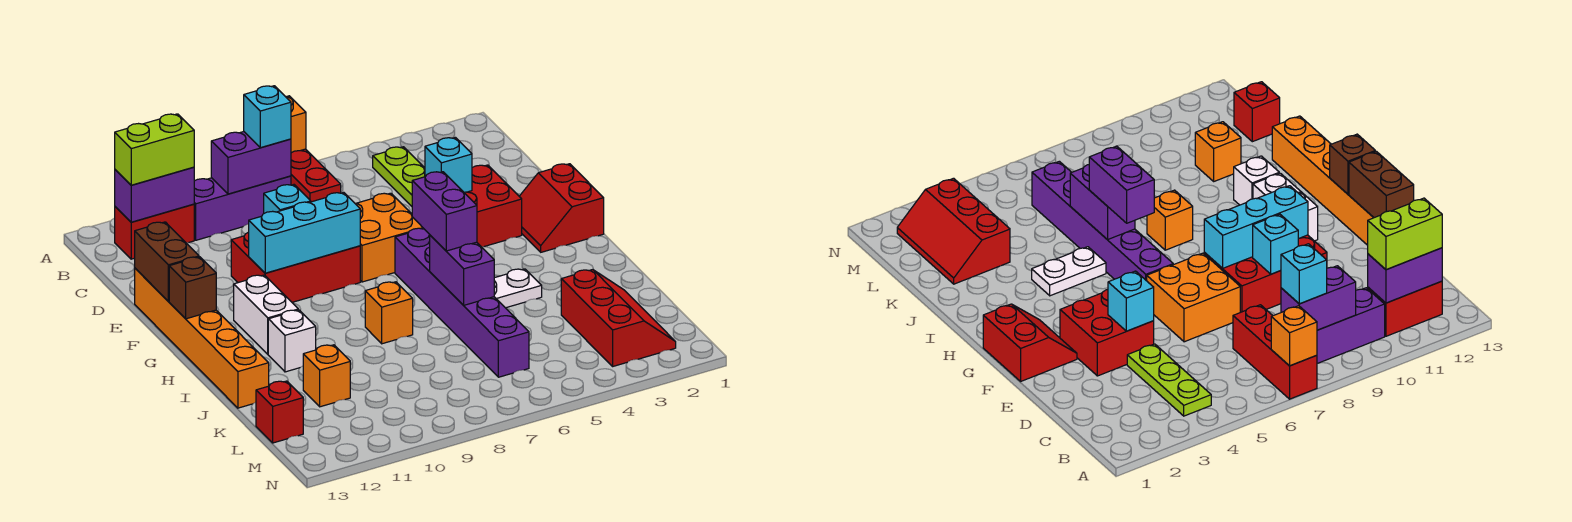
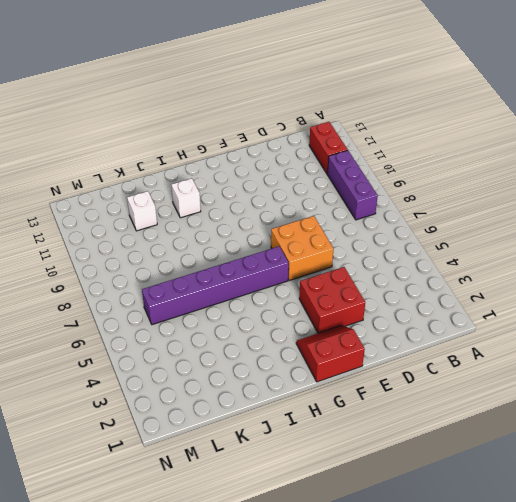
white brick K11 level 1 -> orange brick K11 level 1
none -> red brick A7:C7 level 1
none -> lime plate B4:D4 level 1
none -> red brick E8:F10 level 1

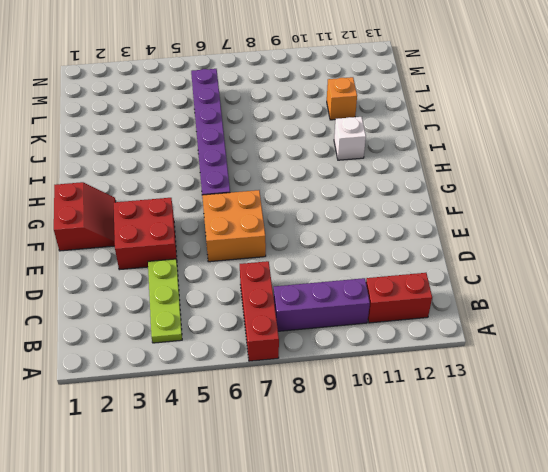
none -> red brick E8:F10 level 1
none -> orange brick E13:J13 level 1
none -> white brick G11:H11 level 1

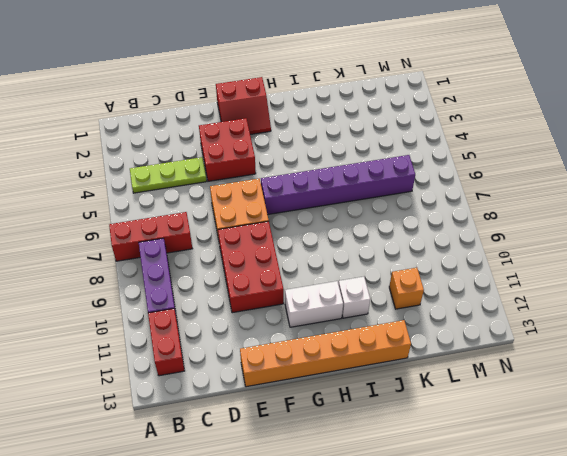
none -> white plate I4:I5 level 1
none -> orange brick I8 level 1
none -> red slope K2:M3 level 1 top 3

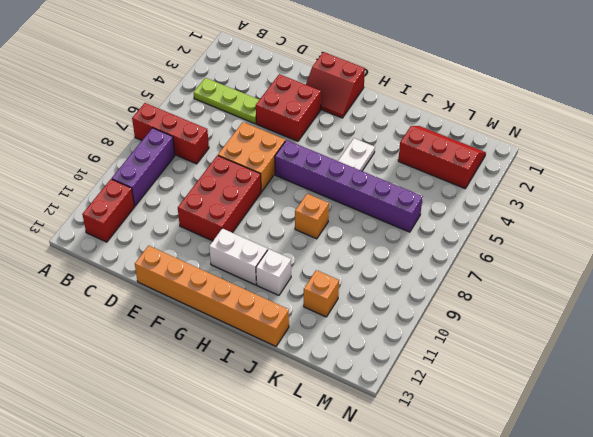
none -> red brick L13 level 1
none -> orange brick A7 level 2
none -> purple brick B8:B9 level 2

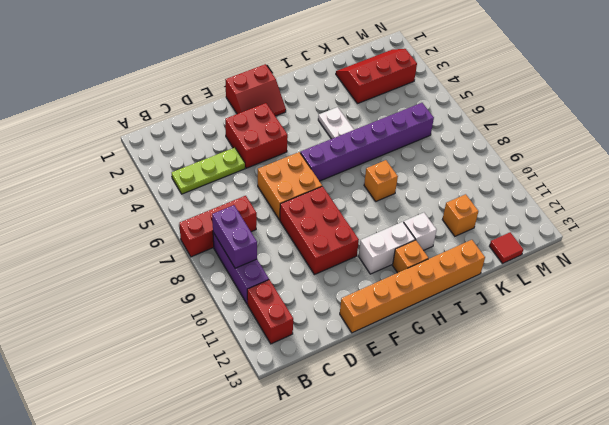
orange brick H12 level 1 -> orange brick A7 level 2
red tile L13 level 1 -> red brick L13 level 1
none -> purple brick B11:B12 level 2
none -> cyan brick E4 level 2
none -> cyan brick E9 level 2

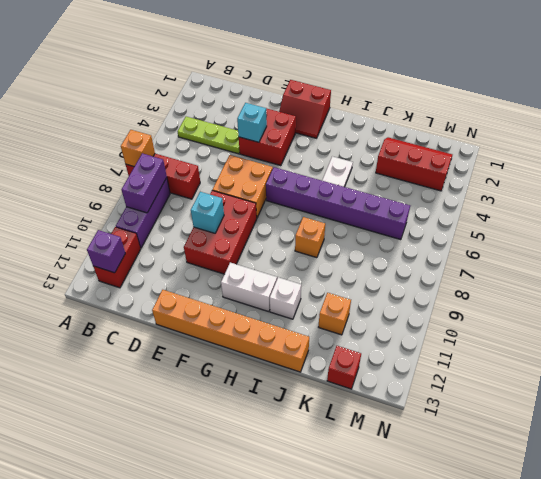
purple brick B12 level 2 -> purple brick B11:B12 level 2
none -> brown brick E13:F13 level 2
none -> cyan brick F8:F10 level 2
none -> brown brick G13 level 2

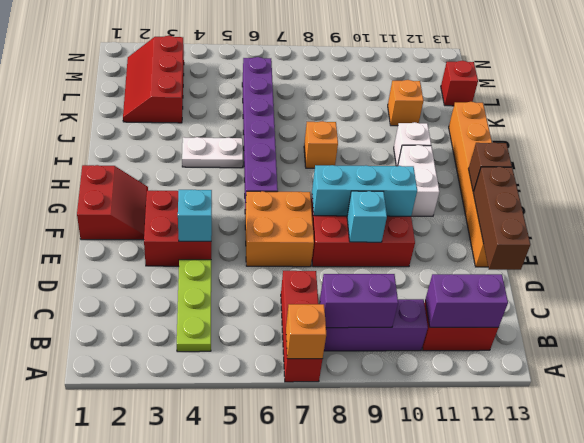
brown brick D13:F13 level 2 -> brown brick E13:F13 level 2
none -> purple brick I6:J6 level 2
none -> cyan brick B8 level 3
none -> lime brick B11:B12 level 3

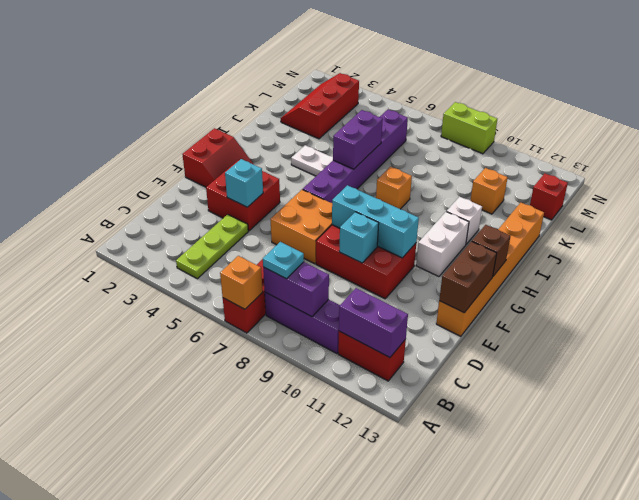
cyan plate B8 level 3 -> cyan brick B8 level 3
lime brick N8:N9 level 1 -> lime brick B11:B12 level 3
none -> purple brick H6:I6 level 3

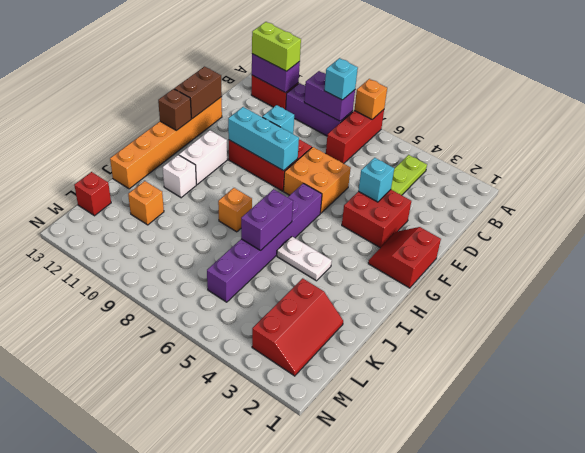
none -> purple brick H6:I6 level 3

